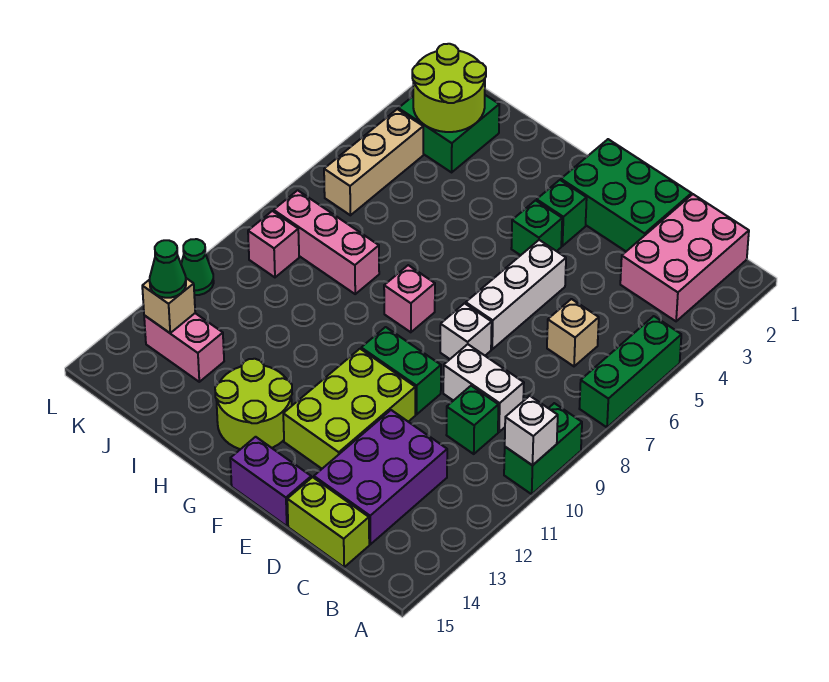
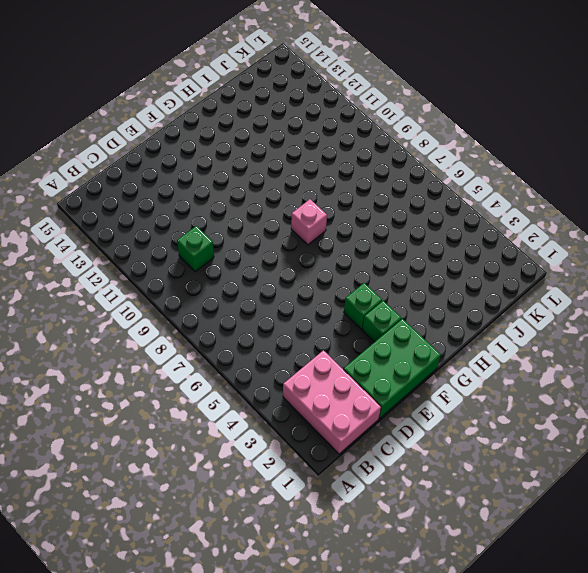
none -> green brick A5:A7 level 1
none -> green brick A9:A10 level 1
none -> tan brick C6 level 1

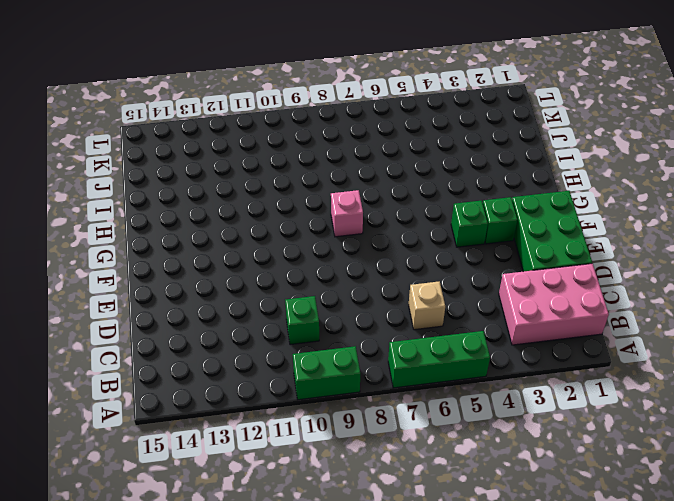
none -> white brick C9:D9 level 1
none -> purple brick C12:D14 level 1
none -> lime brick C15:D15 level 1

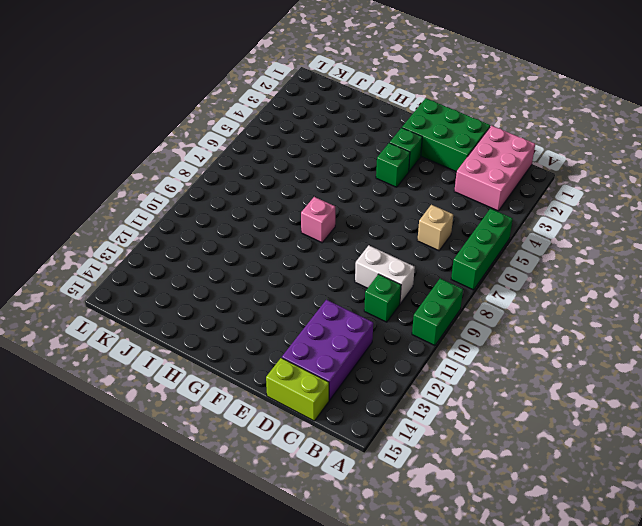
none -> white brick E5:E7 level 1
none -> white brick E8 level 1
none -> green brick E10:F10 level 1

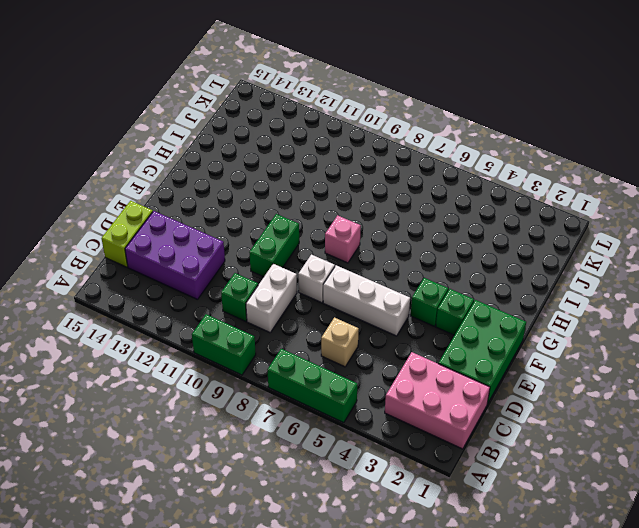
none -> lime brick E11:F13 level 1
none -> purple brick E15:F15 level 1
none -> lime round brick G13:H14 level 1

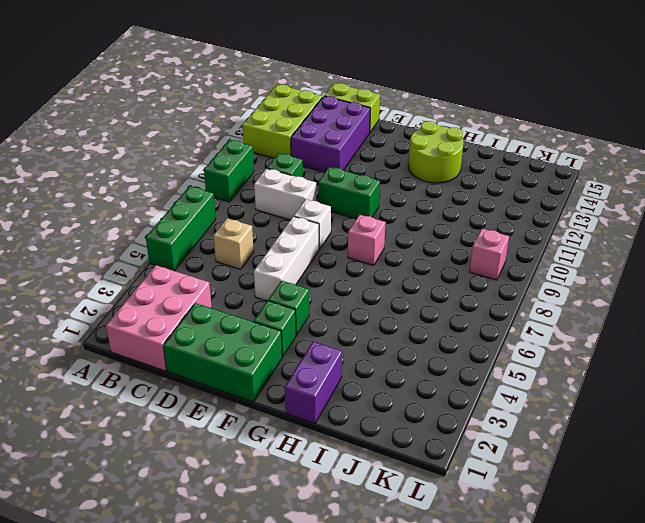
lime brick A12:B14 level 1 -> lime brick E11:F13 level 1
purple brick H1:H2 level 1 -> purple brick E15:F15 level 1
none -> pink brick I8:K8 level 1
none -> green brick J2:K3 level 1
none -> pink brick J13:K13 level 1

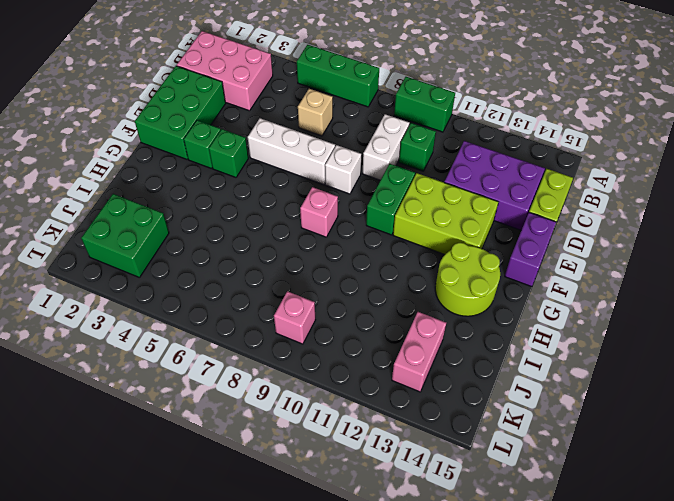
none -> pink brick I8:K8 level 1
none -> tan brick K4:K6 level 1
none -> green cone L11 level 1

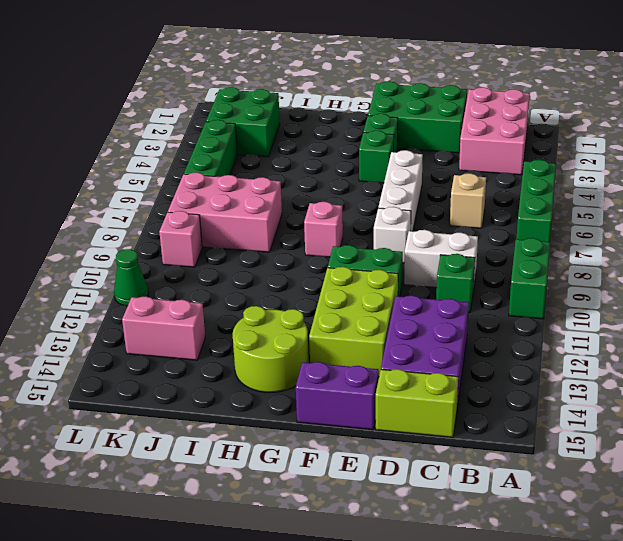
pink brick I7:K8 level 1 -> pink brick I8:K8 level 1
green brick K4:K6 level 1 -> tan brick K4:K6 level 1
none -> white brick A10 level 2
none -> lime round brick J2:K3 level 2
none -> tan brick K13 level 2

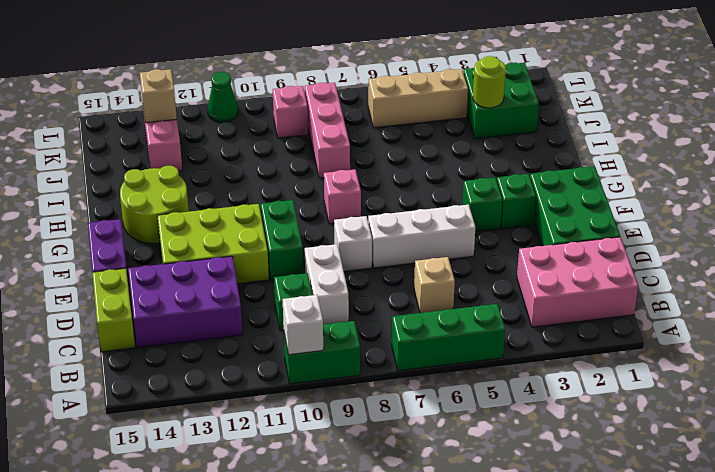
lime round brick J3 level 2 -> lime round brick J2:K3 level 2
none -> green cone K13 level 3

